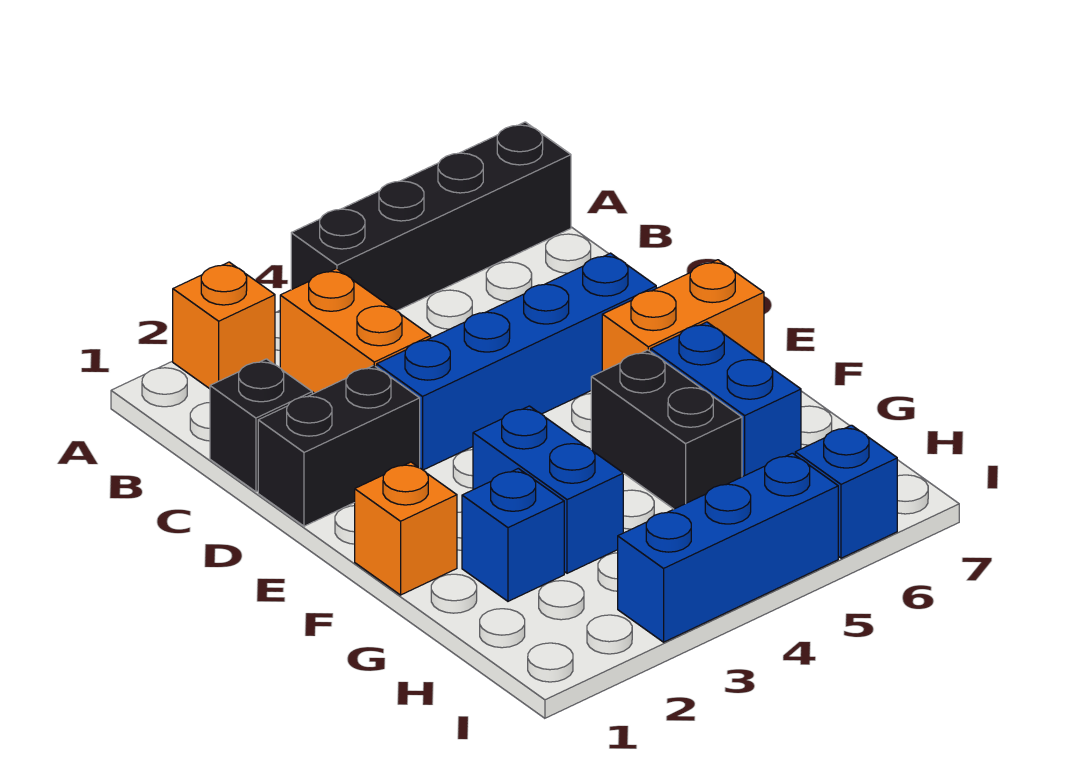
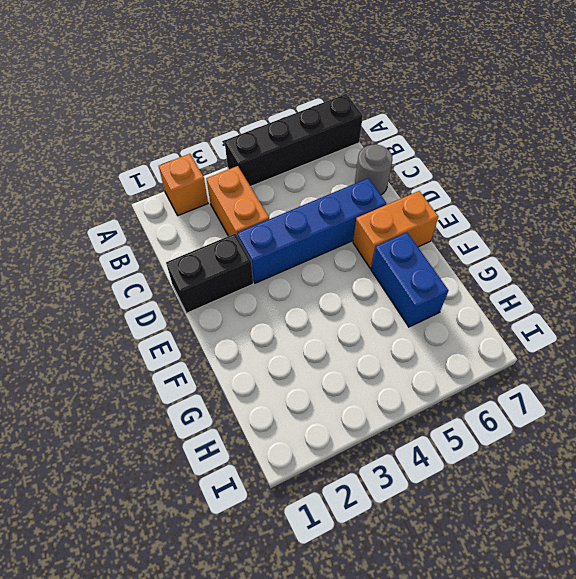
grey round brick C7 level 1 -> none
none -> black brick C1 level 1
none -> orange brick F1 level 1
none -> blue brick F3:G3 level 1

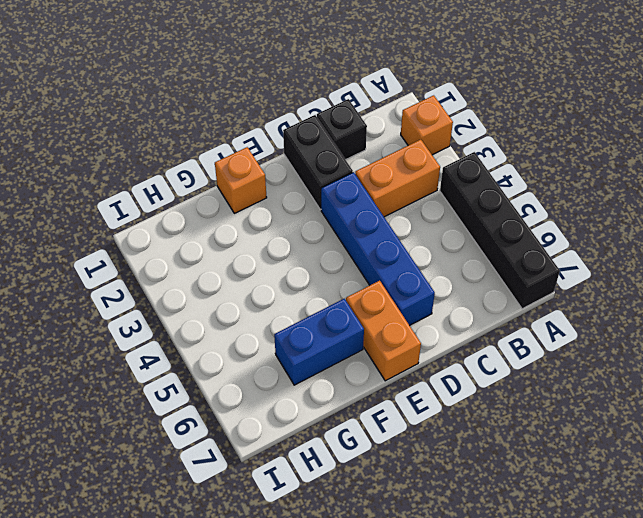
none -> blue brick F3:G3 level 1
none -> black brick F5:G5 level 1
none -> blue brick G2 level 1

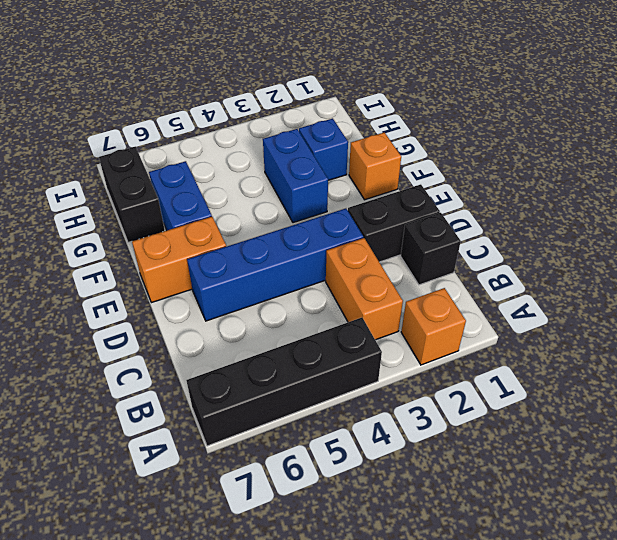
black brick G7:H7 level 1 -> black brick F5:G5 level 1
none -> blue brick I3:I5 level 1
none -> blue brick I6 level 1

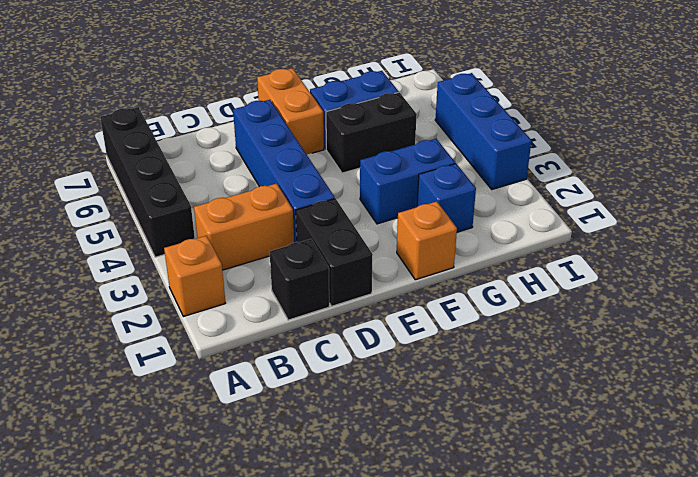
none -> blue brick I6 level 1

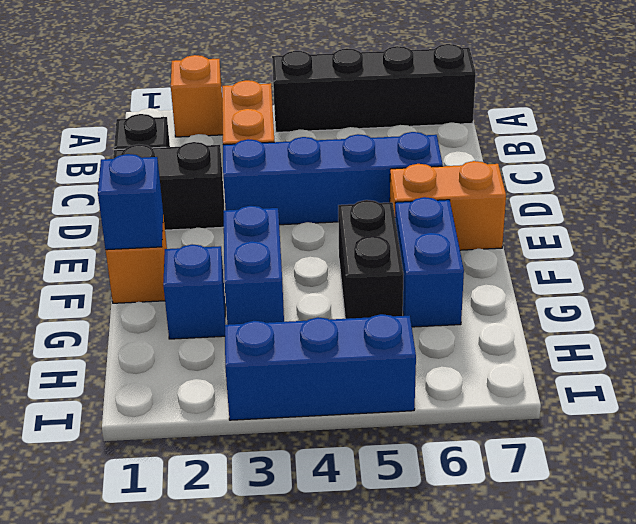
blue brick F1 level 2 -> blue brick I6 level 1

